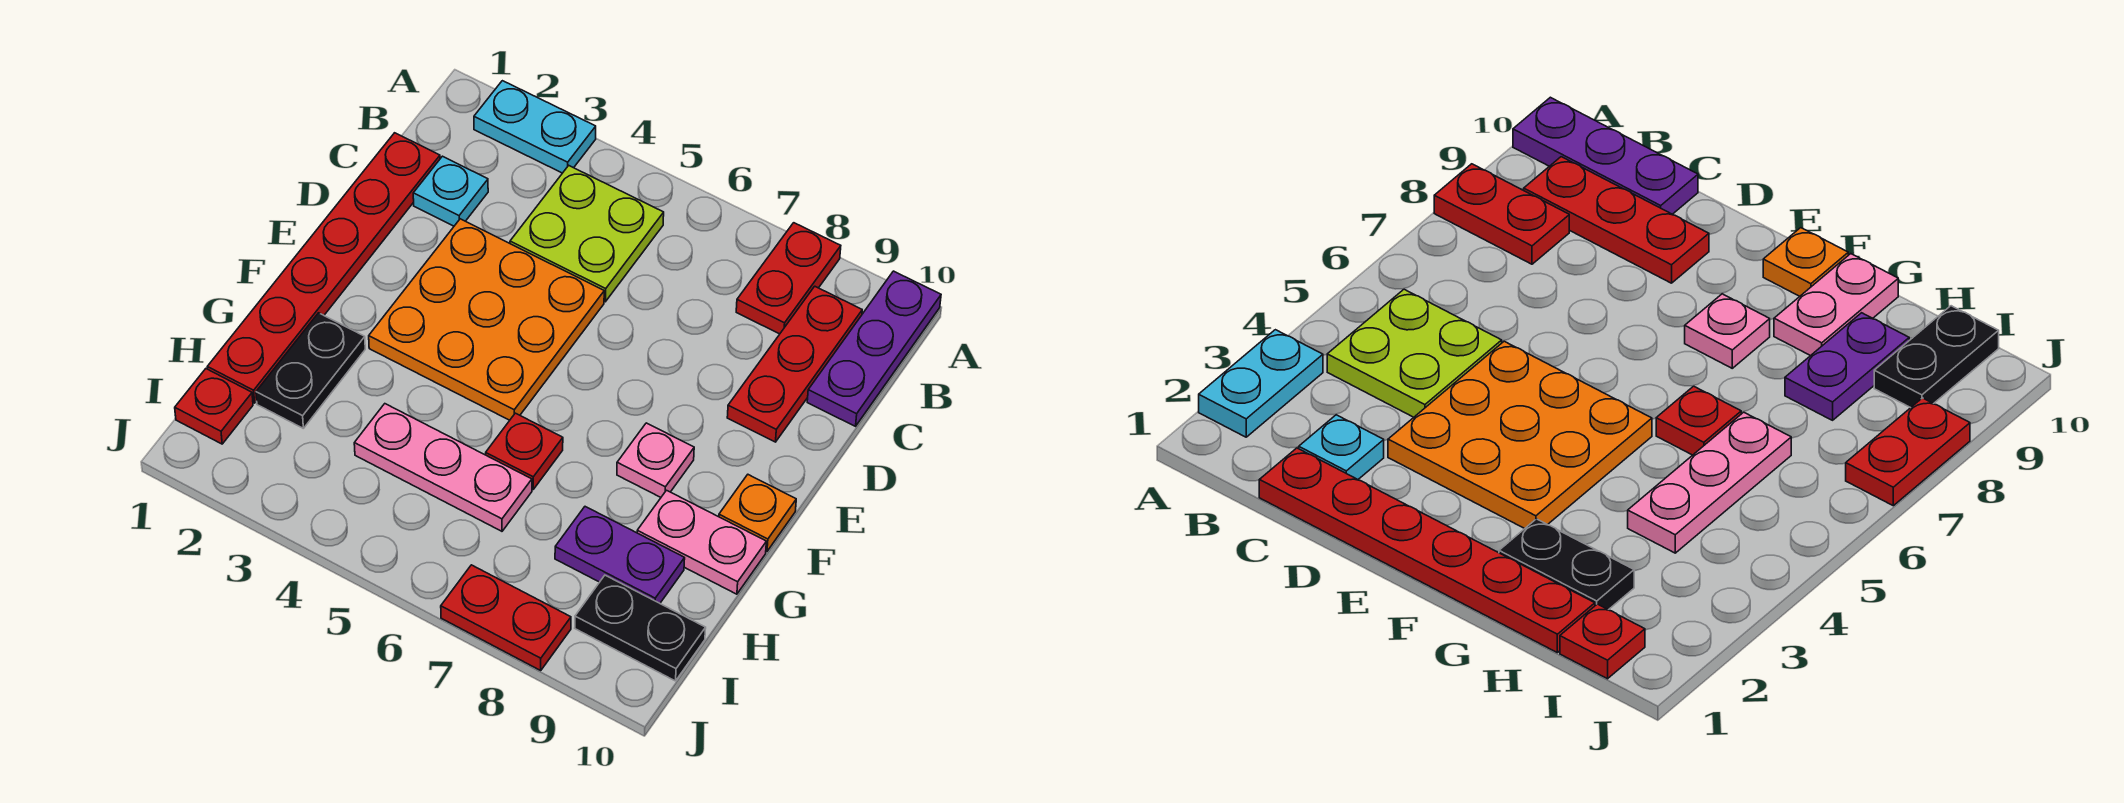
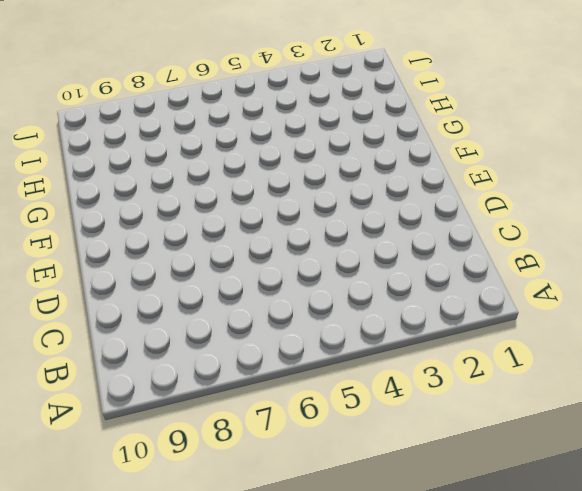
none -> cyan plate A2:A3 level 1
none -> red plate A8:B8 level 1
none -> purple plate A10:C10 level 1

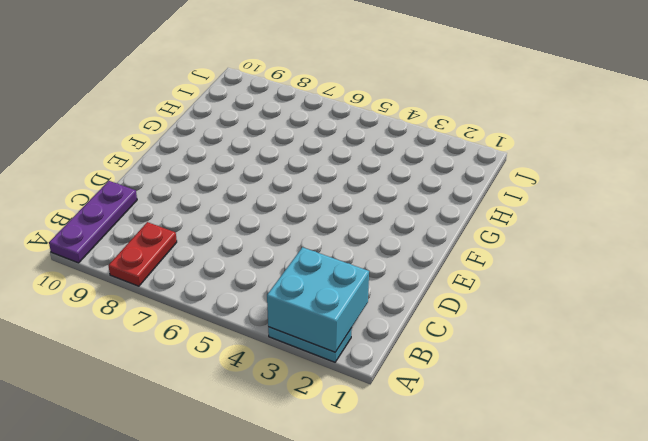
cyan brick A2:B3 level 2 -> none
none -> lime plate B4:C5 level 1
none -> red plate B9:D9 level 1
none -> red plate C1:H1 level 1

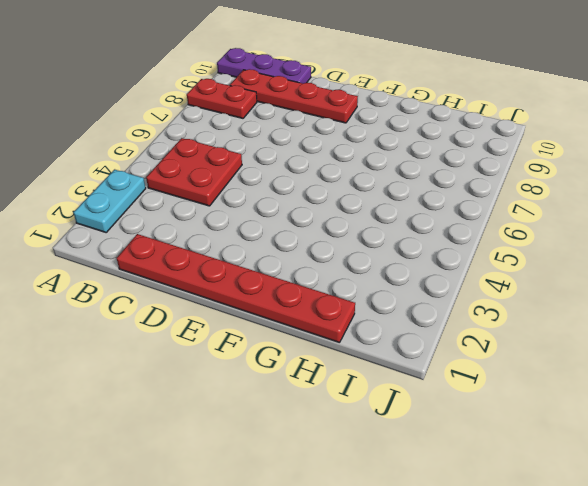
red plate B4:C5 level 1 -> lime plate B4:C5 level 1
red plate B9:E9 level 1 -> red plate B9:D9 level 1
none -> cyan plate C2 level 1
none -> orange plate D3:F5 level 1
none -> pink plate F8 level 1

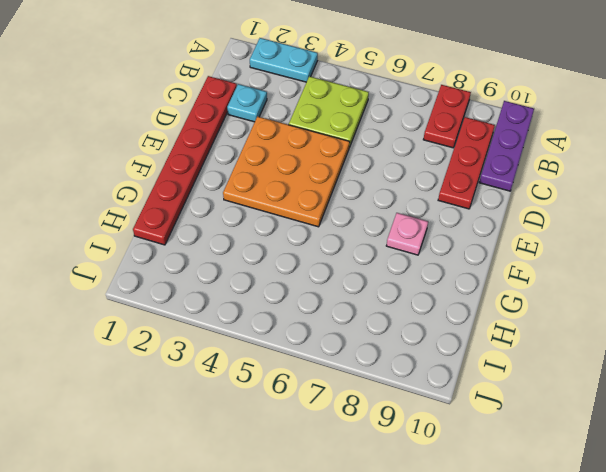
none -> orange plate F10 level 1
none -> black plate G2:H2 level 1
none -> red plate G6 level 1

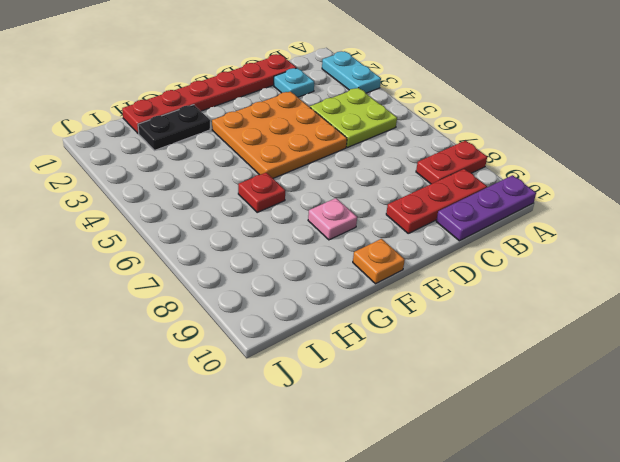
none -> pink plate G9:G10 level 1
none -> pink plate H4:H6 level 1
none -> purple plate H8:H9 level 1

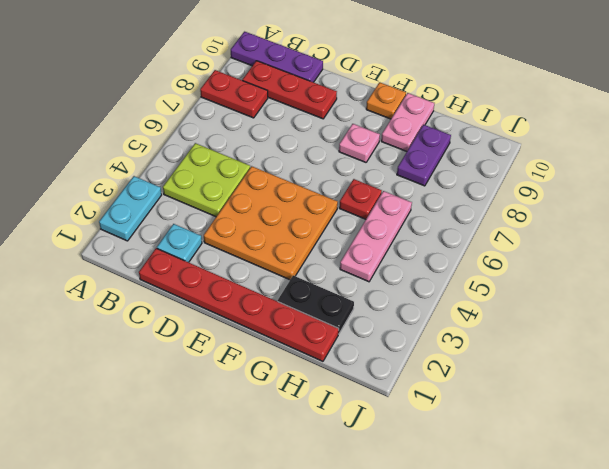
none -> red plate I1 level 1
none -> black plate I9:I10 level 1
none -> red plate J7:J8 level 1

